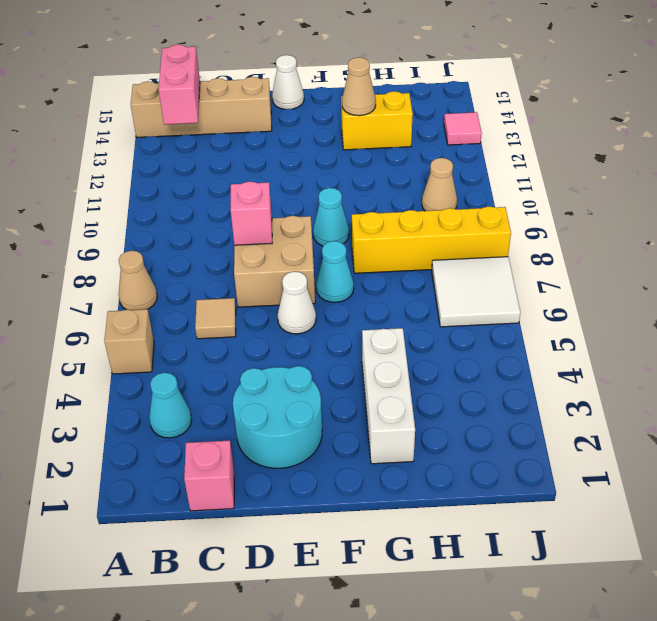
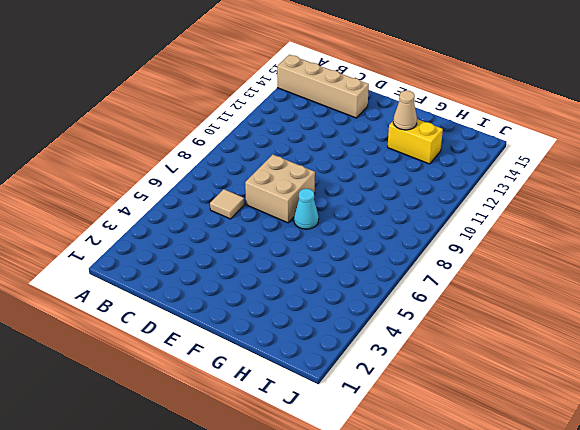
none -> tan brick A5 level 1
none -> tan cone A7 level 1
none -> cyan cone B3 level 1

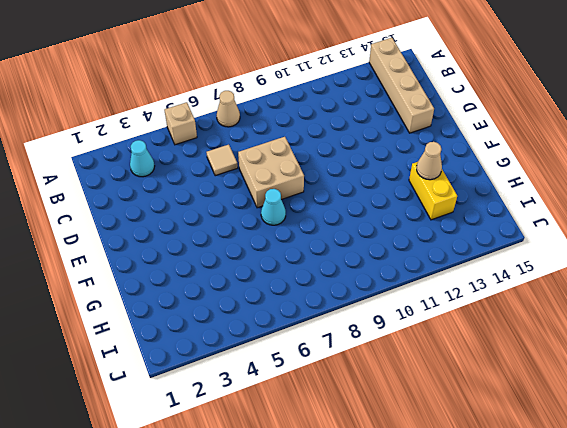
none -> pink brick C1 level 1
none -> cyan round brick D2:E3 level 1
none -> white cone E6 level 1

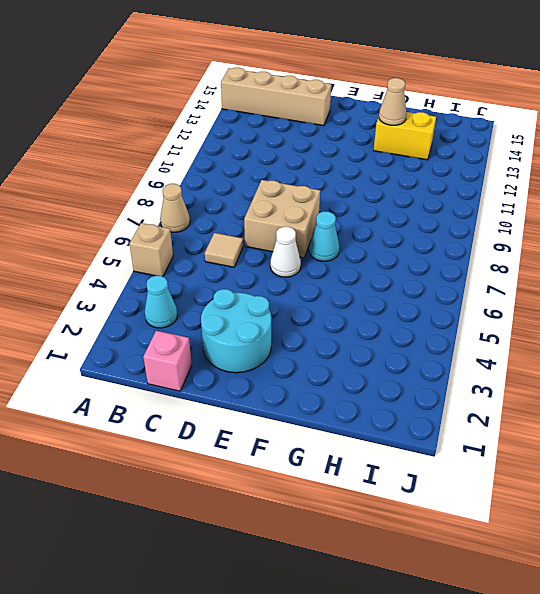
none -> white cone E15 level 1
none -> cyan cone F9 level 1
none -> white brick G2:G4 level 1

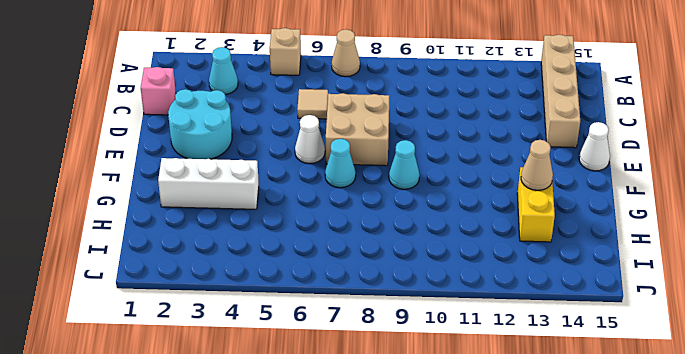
none -> yellow brick G8:J8 level 1
none -> white tile I6:J7 level 1
none -> tan cone I10 level 1

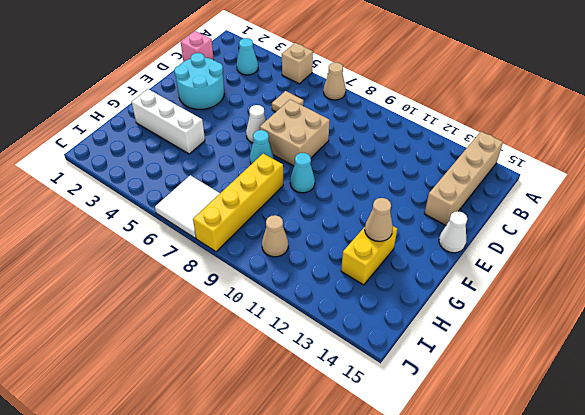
none -> pink tile J13 level 1
none -> pink brick B13:B14 level 2
none -> pink brick D8 level 2

